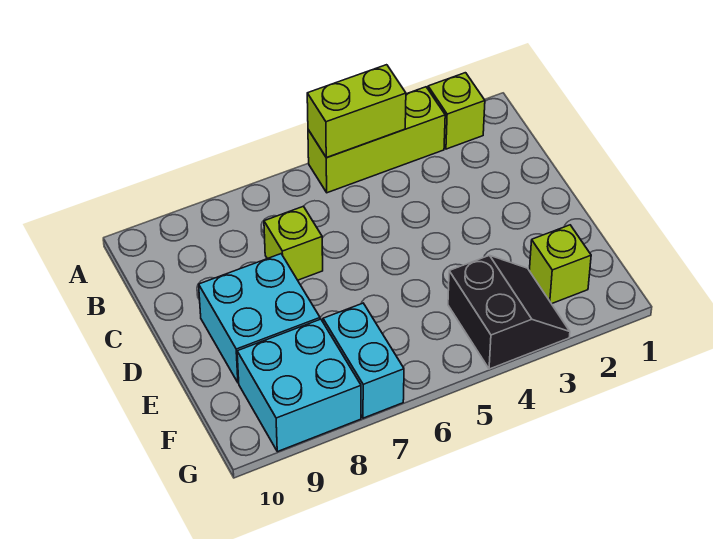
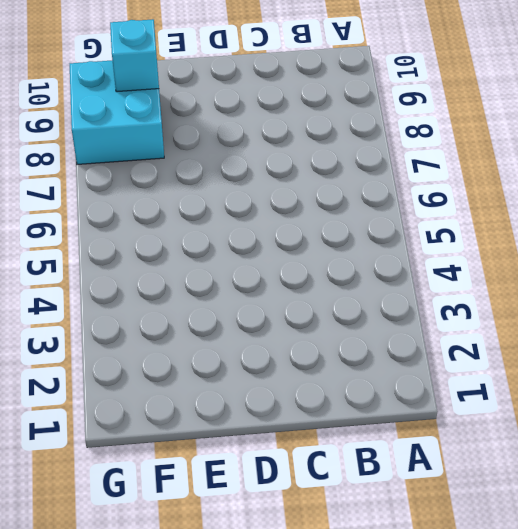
cyan brick F9 level 2 -> none
none -> lime brick A2 level 1
none -> lime brick A3:A5 level 1

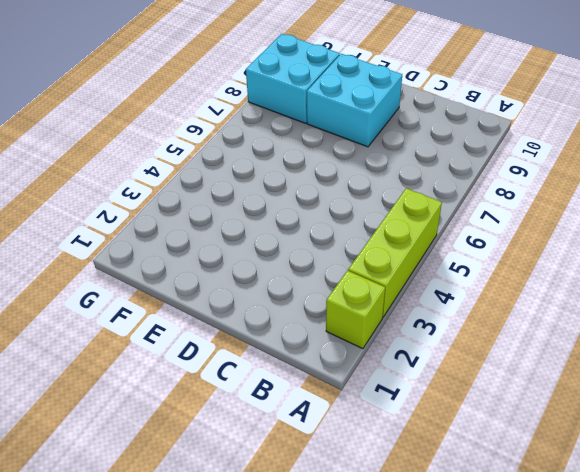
none -> lime brick C7 level 1
none -> lime brick F2 level 1

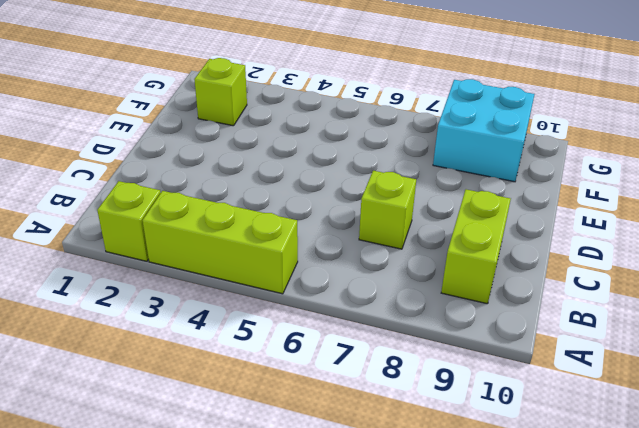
lime brick B9:C9 level 1 -> lime brick A4:A5 level 2
none -> cyan brick D8:E9 level 1
none -> black slope F3:G4 level 1 top 4

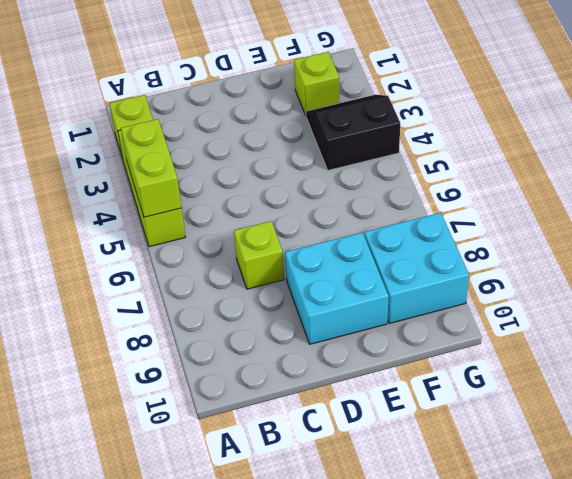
none -> cyan brick F7:G7 level 1

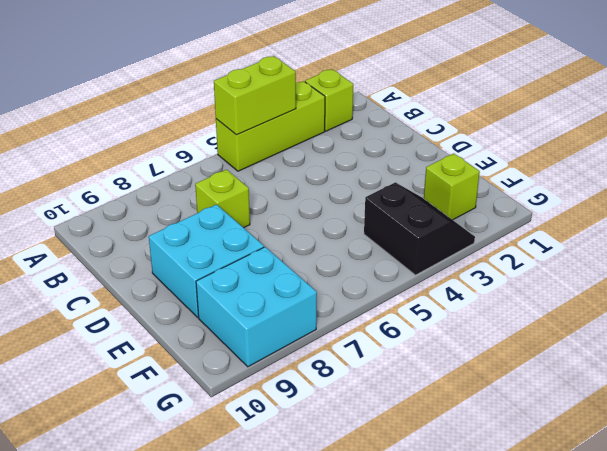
none -> cyan brick F7:G7 level 1

